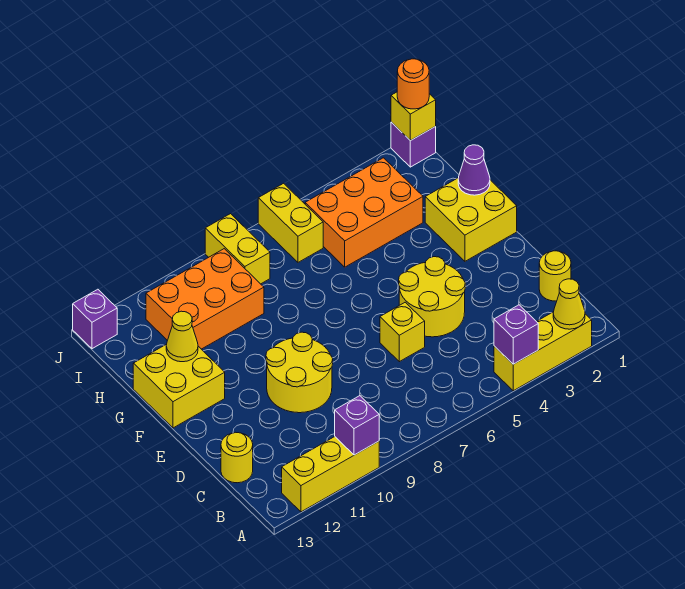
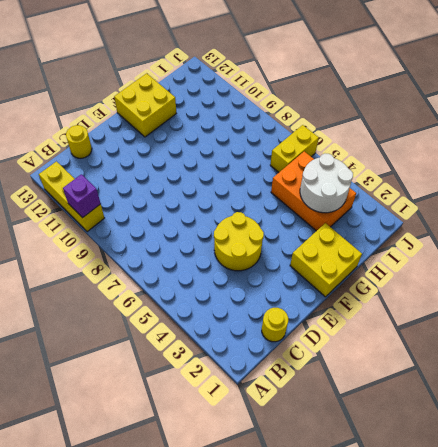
white round brick H3:I4 level 2 -> none
none -> yellow brick A2:A4 level 1
none -> yellow brick D6 level 1
none -> yellow round brick D9:E10 level 1

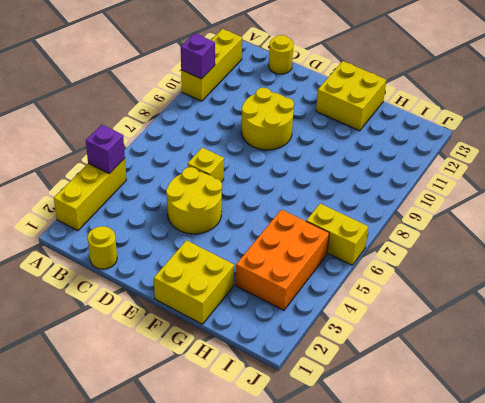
none -> orange brick H9:I11 level 1
none -> yellow brick I8:J8 level 1
none -> purple brick J1 level 1

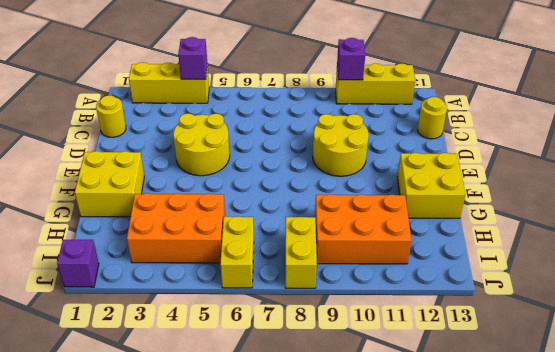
none -> yellow brick D6 level 1
none -> purple brick J13 level 1
none -> yellow cone A2 level 2

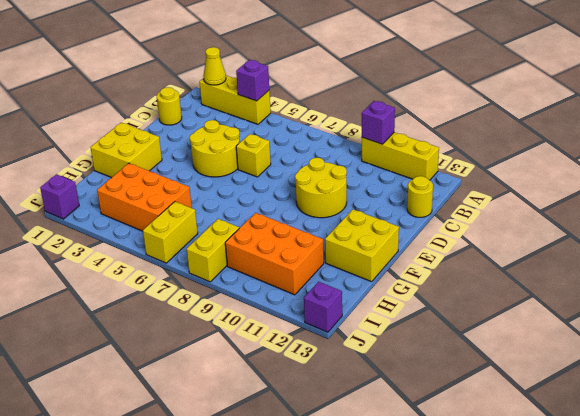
none -> purple cone G1 level 2
none -> yellow cone G12 level 2
none -> yellow brick J1 level 2

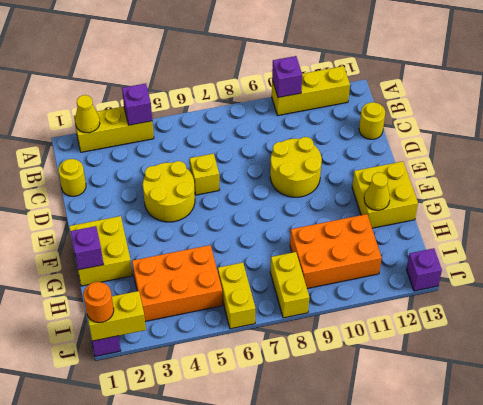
purple brick G1 level 2 -> purple cone G1 level 2
yellow brick J1:J2 level 2 -> yellow brick J1 level 2

